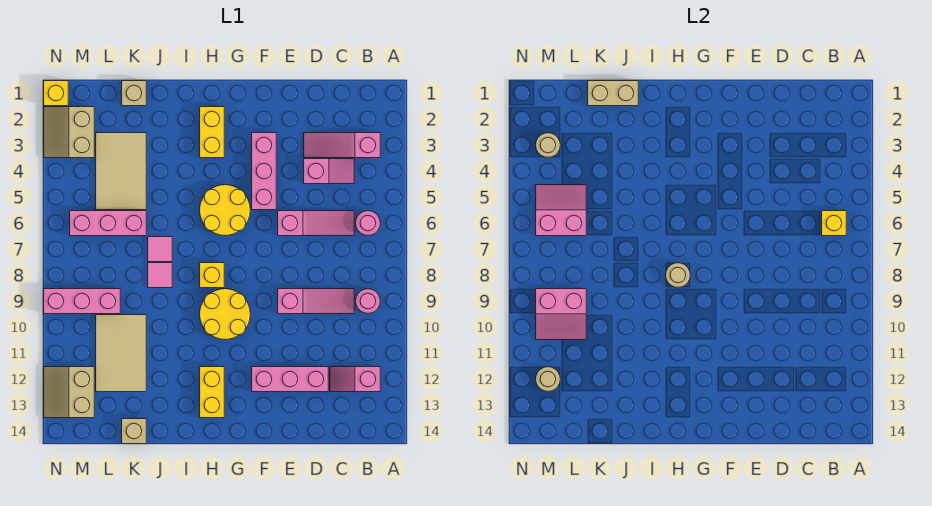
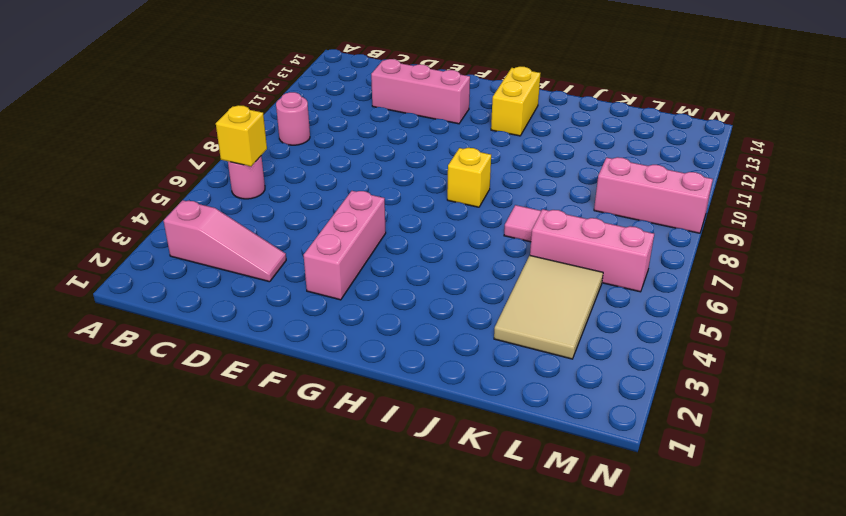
none -> pink slope B12:C12 level 1 top B
none -> pink slope C4:D4 level 1 top D
none -> pink slope C6:E6 level 1 top E
none -> pink slope C9:E9 level 1 top E

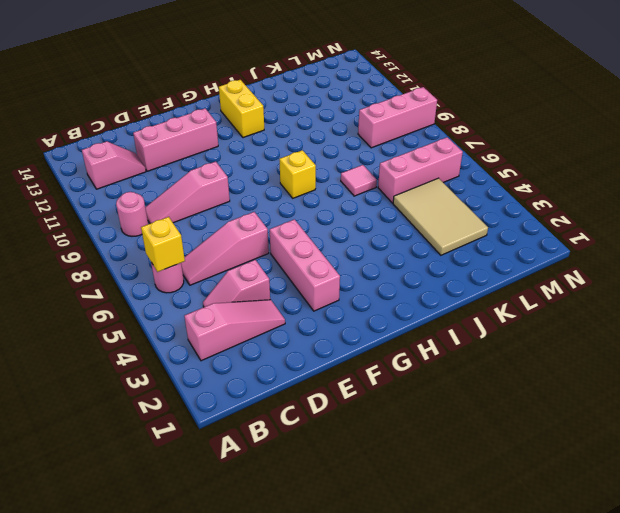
none -> yellow round brick G5:H6 level 1
none -> yellow round brick G9:H10 level 1
none -> yellow brick H2:H3 level 1
none -> pink tile J8 level 1

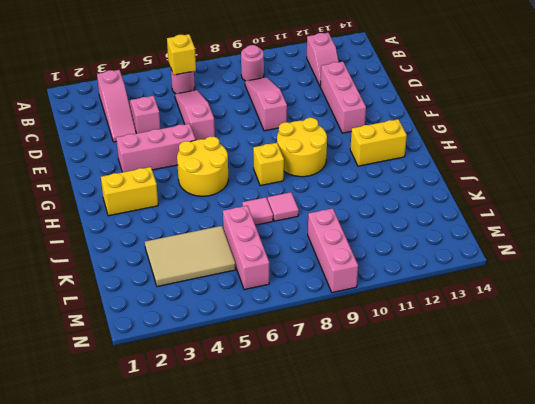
none -> tan brick K1 level 1
none -> tan tile K10:L12 level 1
none -> tan brick K14 level 1
none -> tan slope M2:N3 level 1 top M

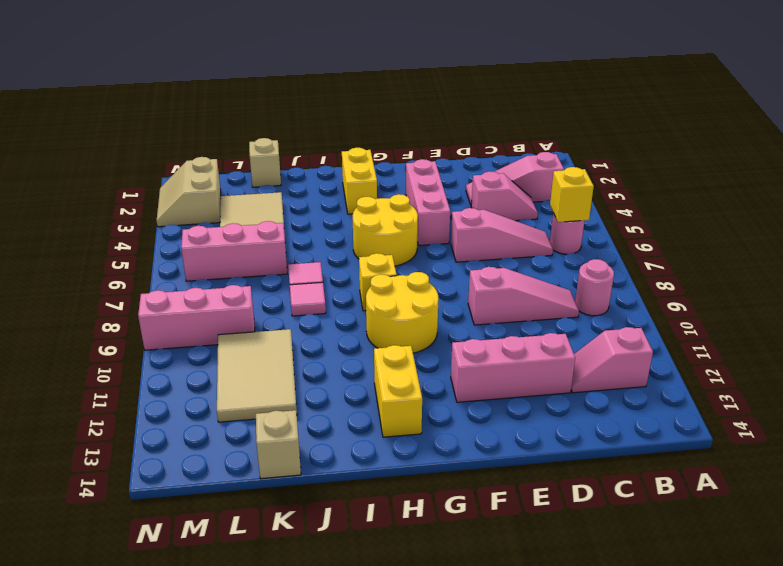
none -> tan slope M12:N13 level 1 top M
none -> yellow brick N1 level 1
none -> tan round brick H8 level 2
none -> tan brick J1:K1 level 2

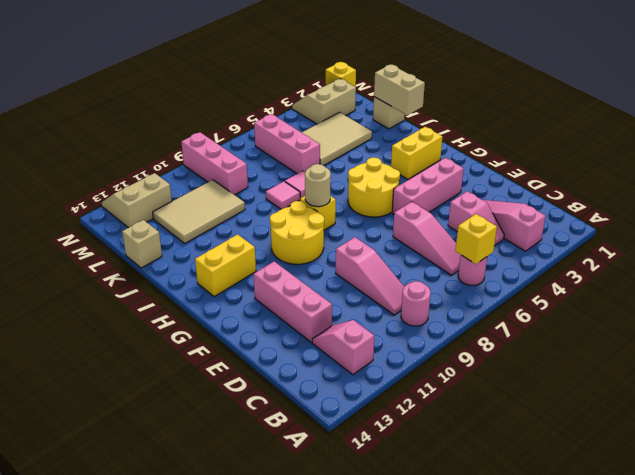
none -> pink slope L5:M6 level 2 top 6
none -> pink slope L9:M10 level 2 top 9
none -> tan round brick M3 level 2
none -> tan round brick M12 level 2

